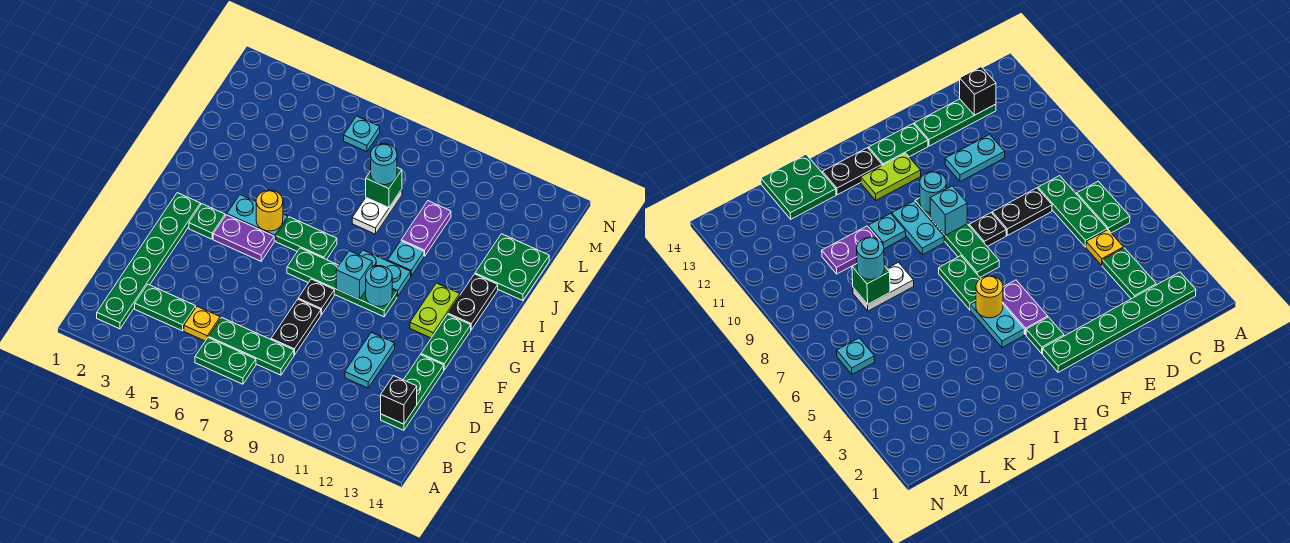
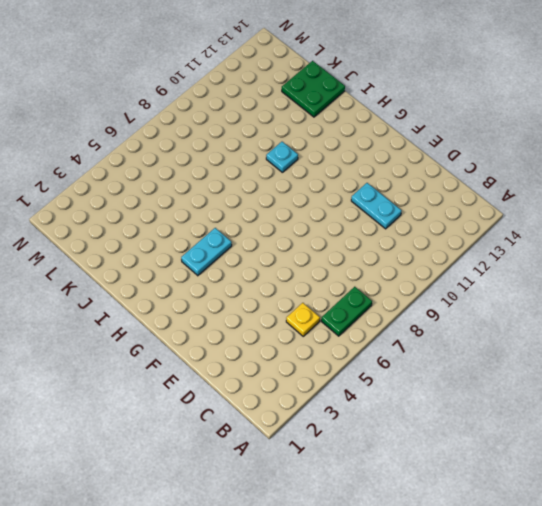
none -> green plate B2:G2 level 1
none -> green plate C3:C4 level 1
none -> green plate C6:C8 level 1

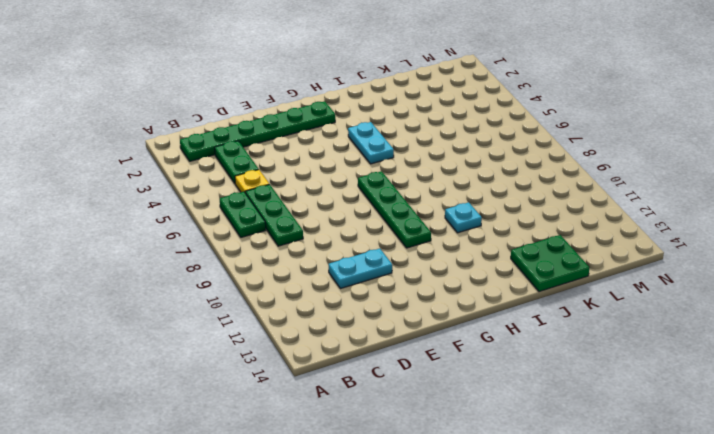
none -> green plate C13:E13 level 1
none -> black plate D8:E8 level 1
none -> black plate F8 level 1

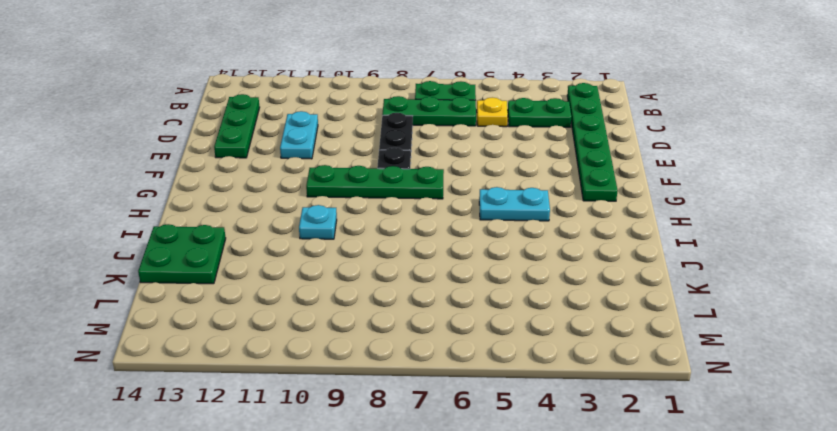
none -> green plate F13:G13 level 1
none -> green plate G3 level 1
none -> purple plate G4:G5 level 1

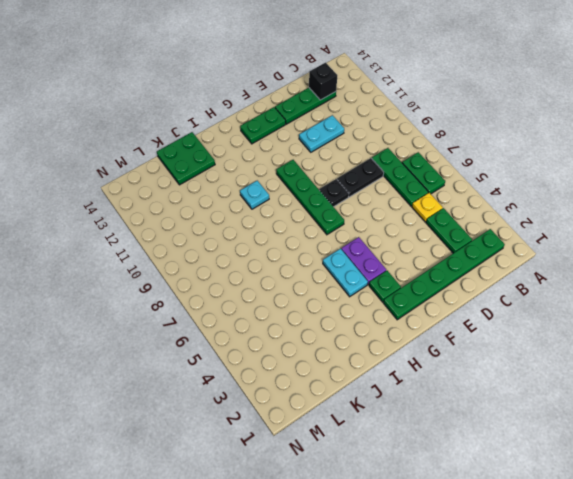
none -> lime plate G12:H12 level 1
none -> green plate H6:H7 level 1
none -> cyan plate H9:H10 level 1

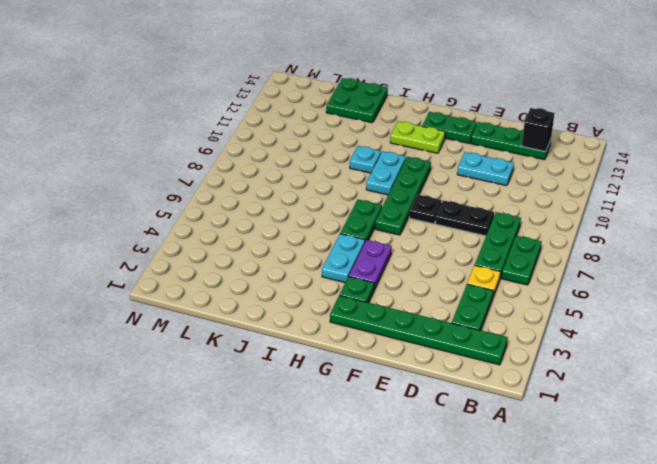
none -> black plate H13:I13 level 1
none -> white plate J8:K8 level 1
none -> purple plate J10:K10 level 1

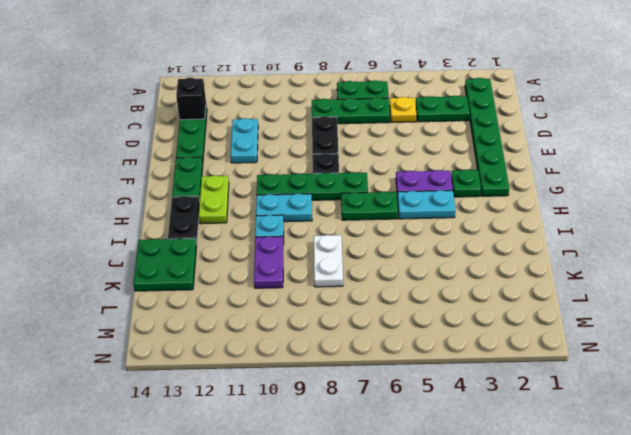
none -> cyan plate M6 level 1
none -> cyan brick G9 level 2
none -> cyan round brick G10 level 2

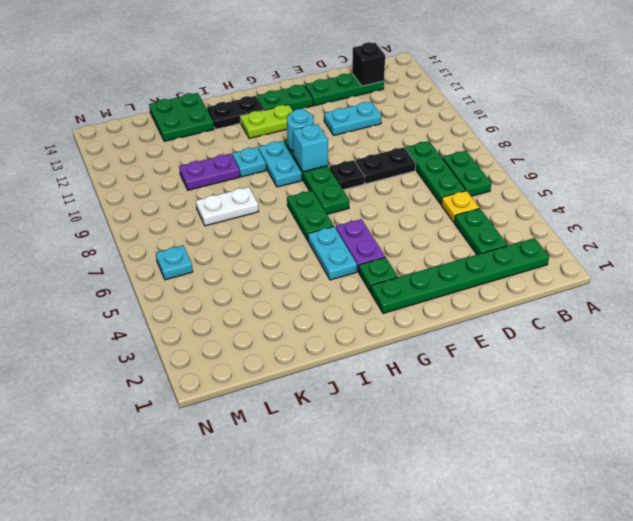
none -> yellow round brick H5 level 2
none -> green brick K8 level 2
none -> cyan round brick K8 level 3

